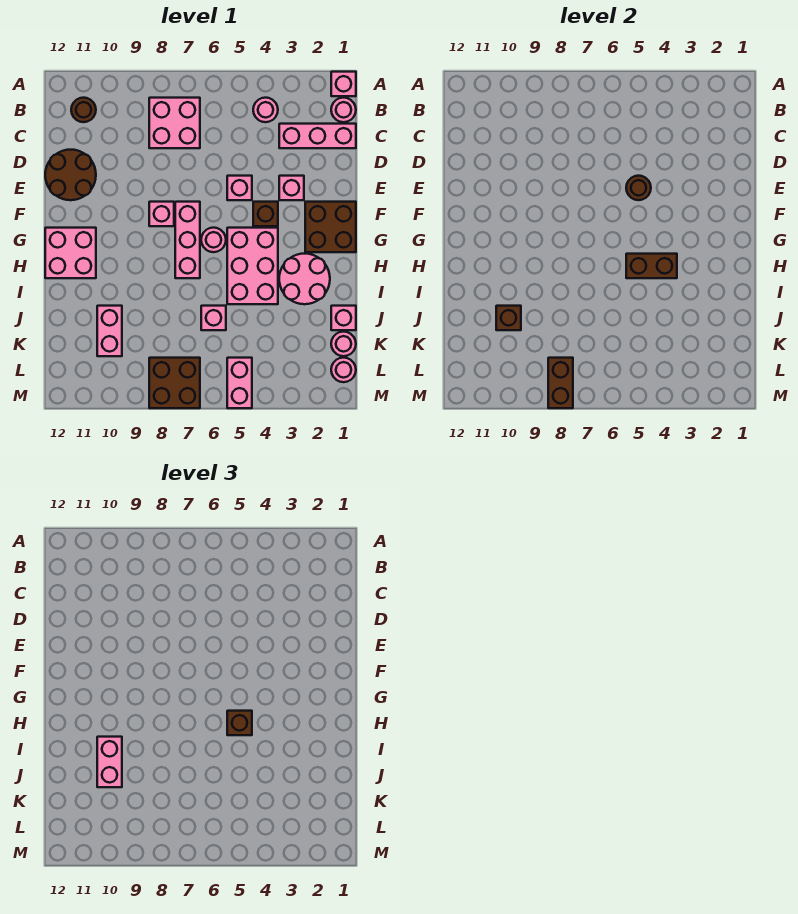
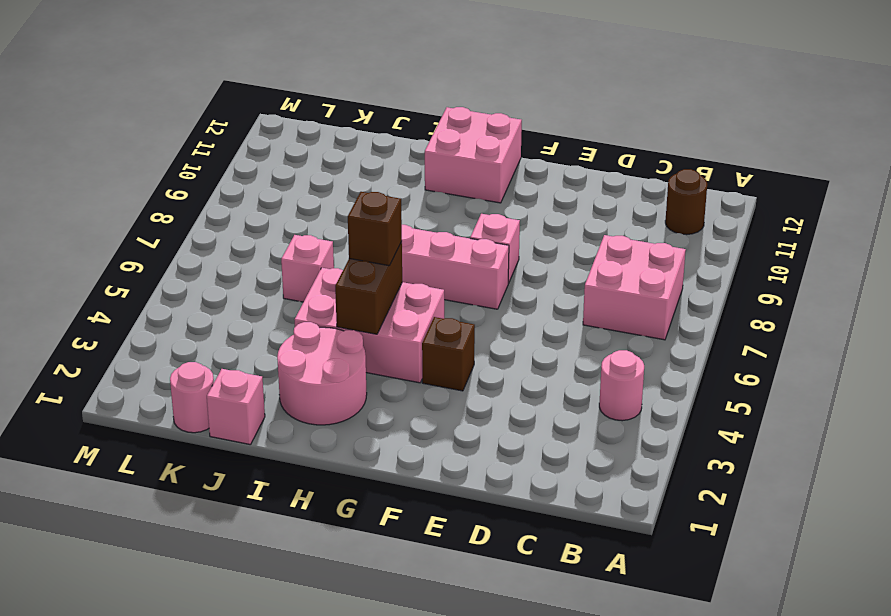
none -> pink brick A1 level 1
none -> pink round brick B1 level 1
none -> pink brick C1:C3 level 1
none -> brown round brick D11:E12 level 1

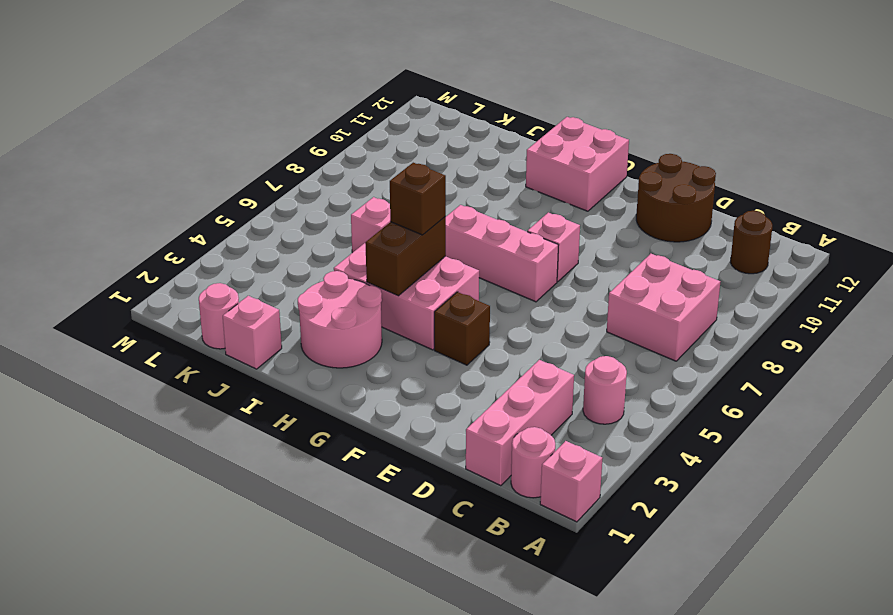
none -> pink brick E3 level 1
none -> pink brick E5 level 1
none -> brown brick F1:G2 level 1
none -> pink round brick G6 level 1

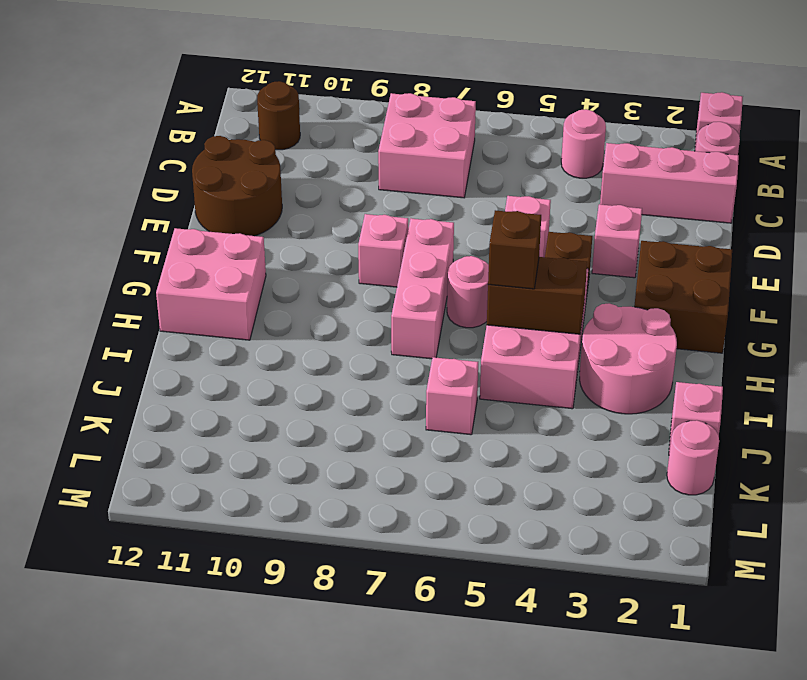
none -> pink brick J10:K10 level 1
none -> pink round brick L1 level 1
none -> pink brick L5:M5 level 1
none -> brown brick L7:M8 level 1

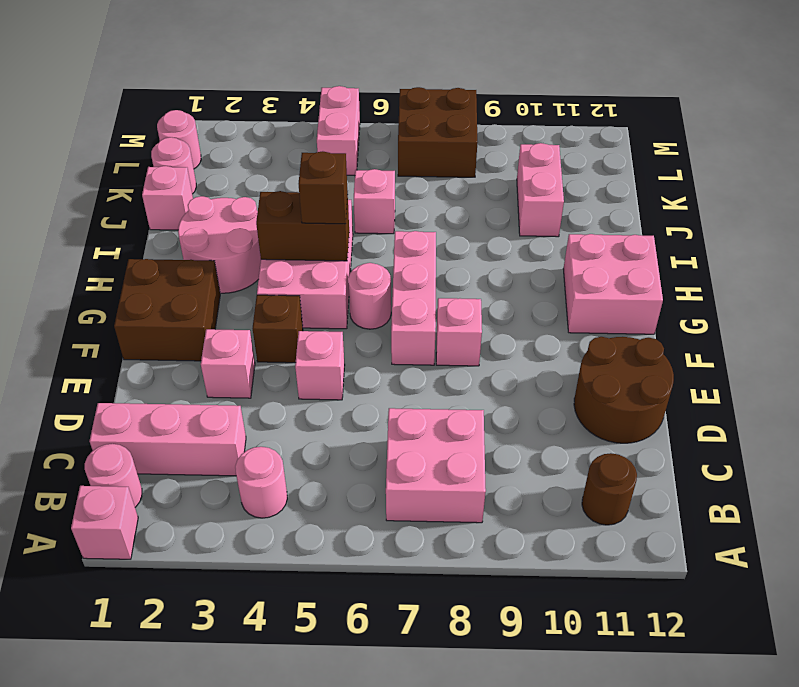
none -> brown round brick E5 level 2
none -> brown brick J10 level 2
none -> brown brick L8:M8 level 2
none -> pink brick I10:J10 level 3

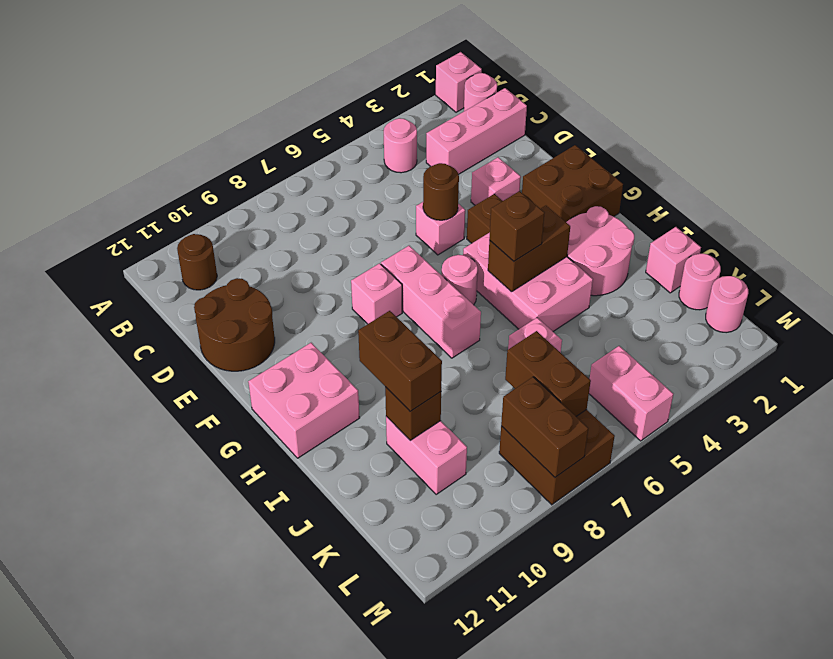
brown brick I10:J10 level 3 -> pink brick I10:J10 level 3
brown brick K7:L7 level 2 -> none
none -> pink brick B7:C8 level 1

